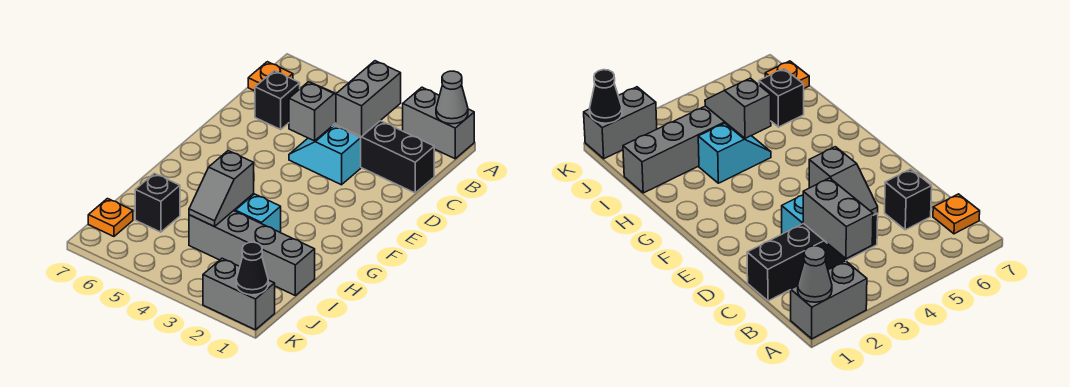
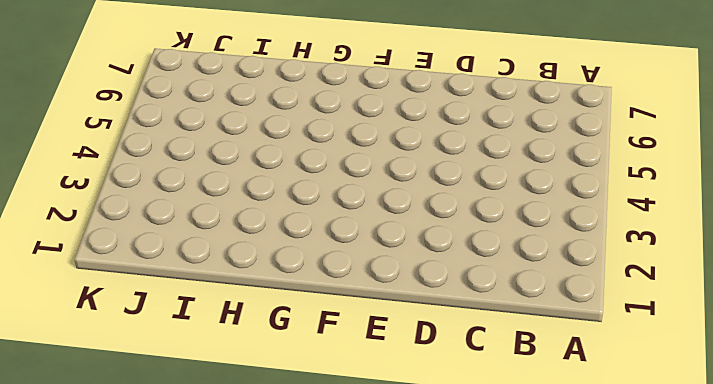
none -> grey brick A1:A2 level 1
none -> orange plate B7 level 1
none -> black brick C1:C4 level 1

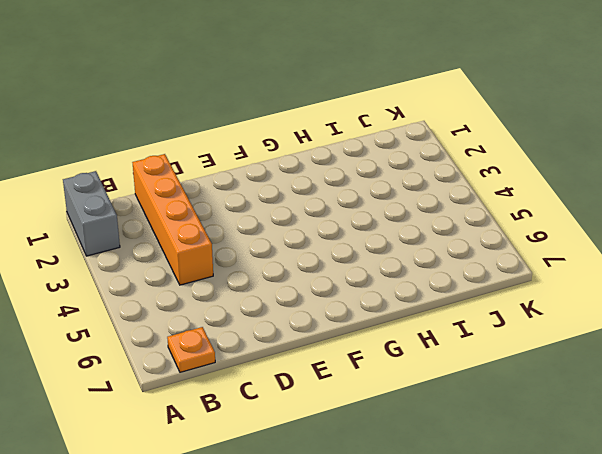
orange brick C1:C4 level 1 -> black brick C1:C4 level 1
none -> black brick C6 level 1
none -> cyan slope D3:D4 level 1 top 3
none -> cyan slope H3:H4 level 1 top 3

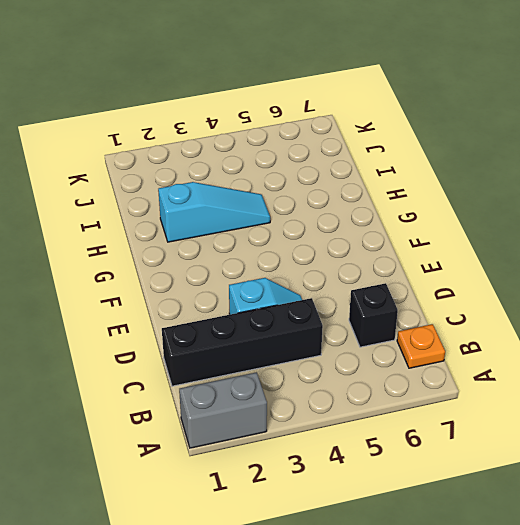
cyan slope H2:H4 level 1 top 2 -> cyan slope H3:H4 level 1 top 3
none -> grey brick I1:I4 level 1
none -> black brick I6 level 1
none -> orange plate J7 level 1

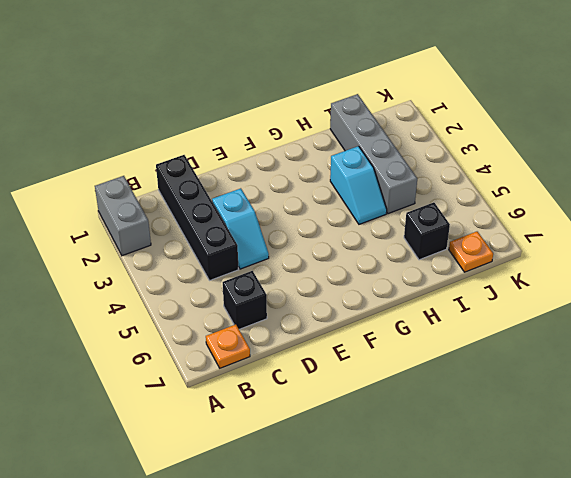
none -> grey brick K1:K2 level 1
none -> grey cone A1 level 2
none -> grey brick B3:C3 level 2

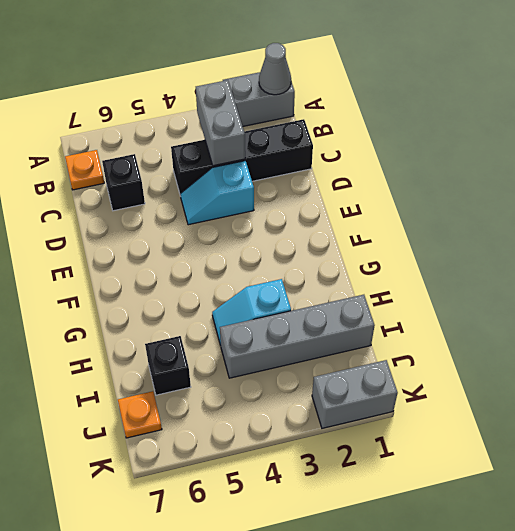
none -> grey slope C4:D4 level 2 top D
none -> grey slope H4:I4 level 2 top H
none -> black cone K1 level 2

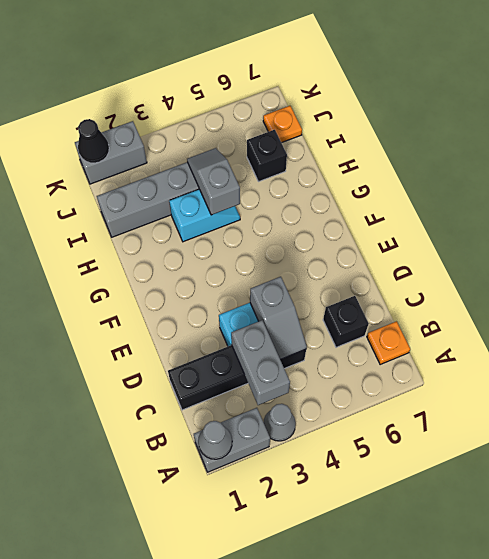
grey cone A3 level 1 -> none

